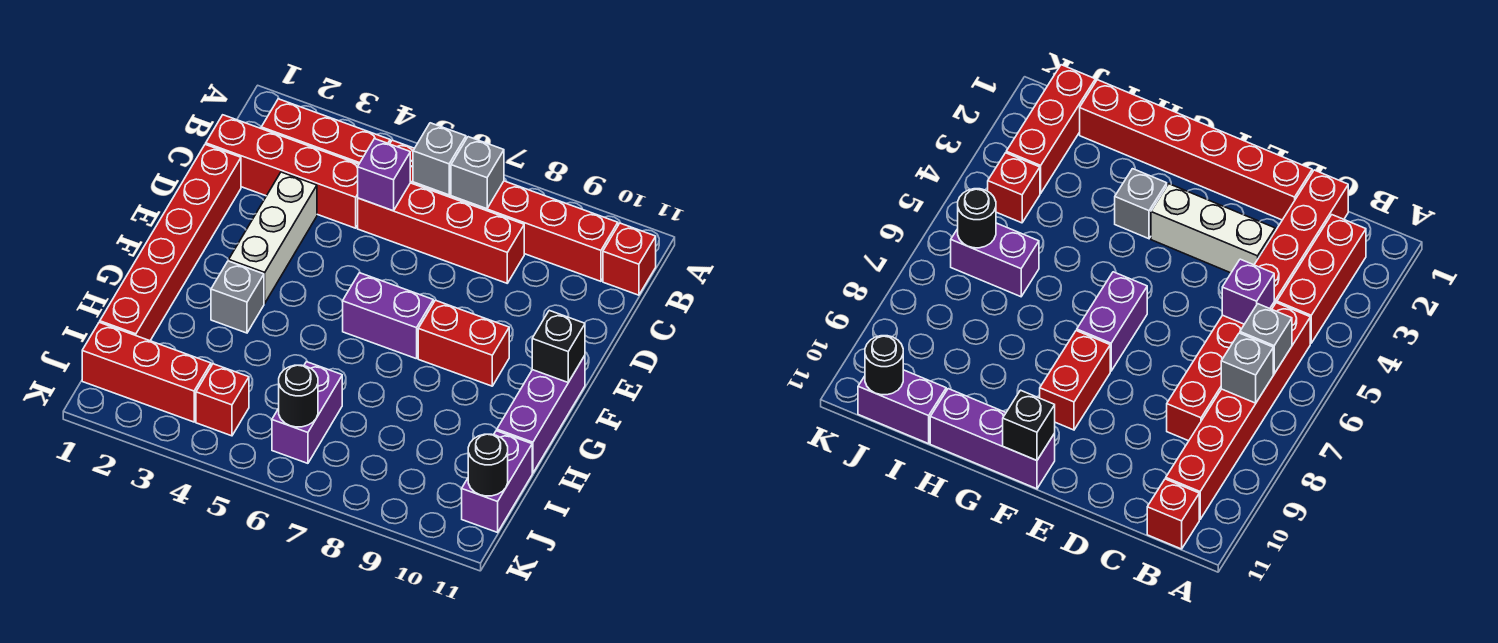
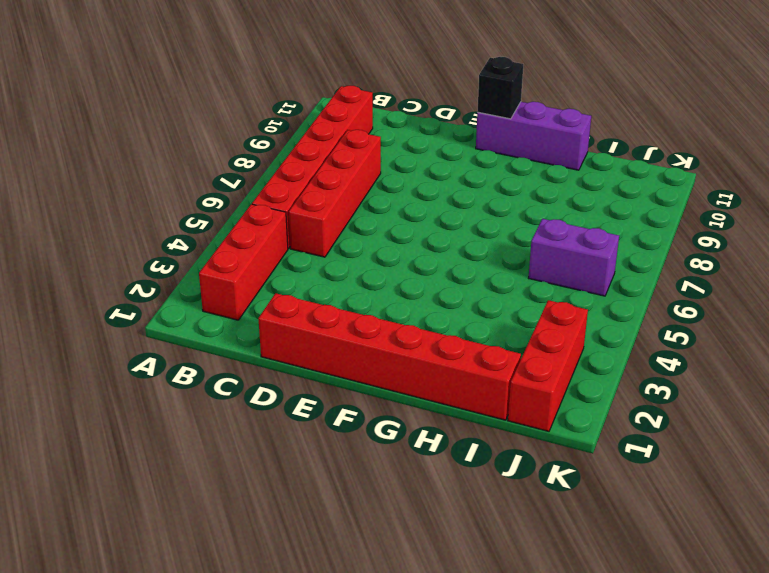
none -> red brick B11 level 1
none -> red brick C1:C4 level 1
none -> white brick D3:F3 level 1

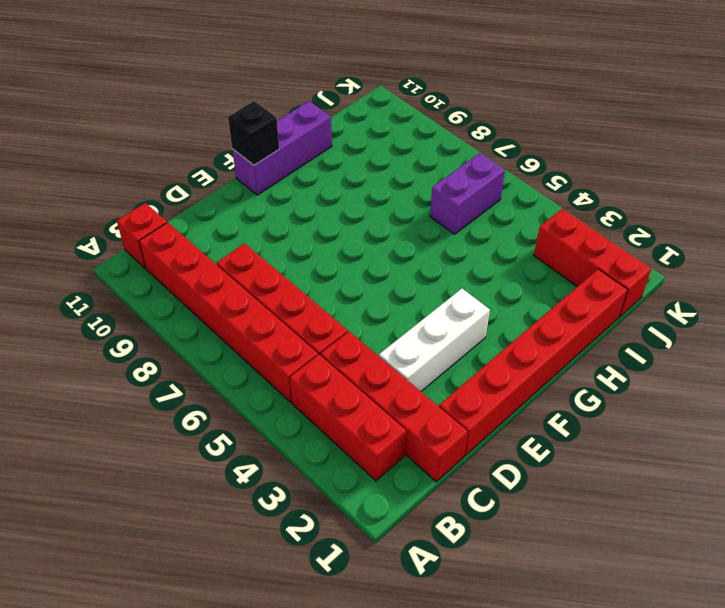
none -> purple brick F6:F7 level 1
none -> red brick F8:F9 level 1
none -> grey brick G3 level 1

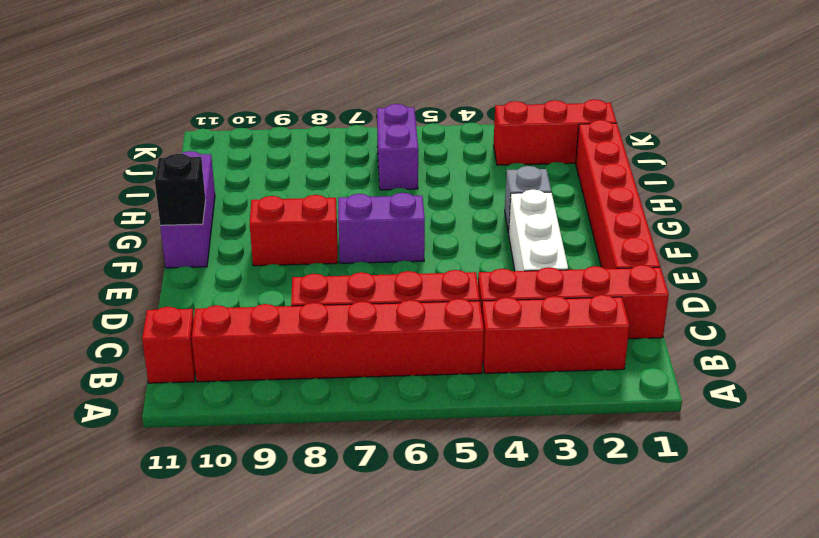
none -> purple brick I11:J11 level 1
none -> red brick J4 level 1
none -> grey brick B6 level 2

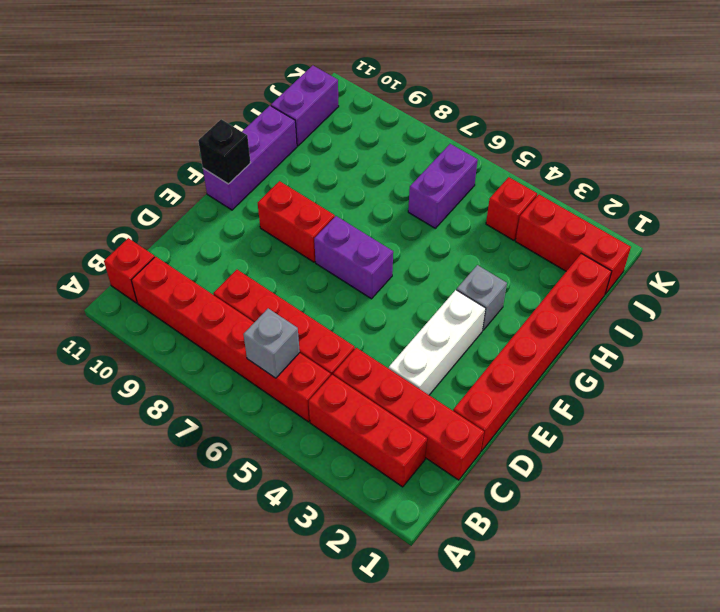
none -> grey brick B7 level 2
none -> purple brick C5 level 2
none -> black round brick J6 level 2

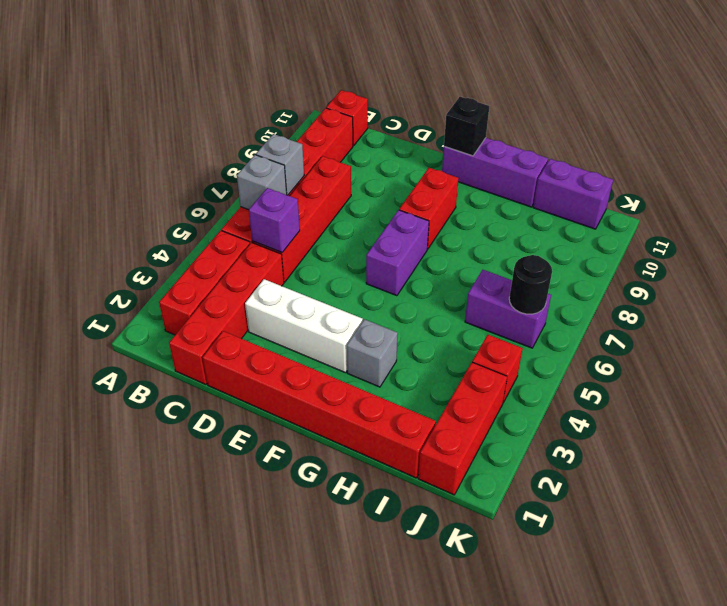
none -> black round brick J11 level 2

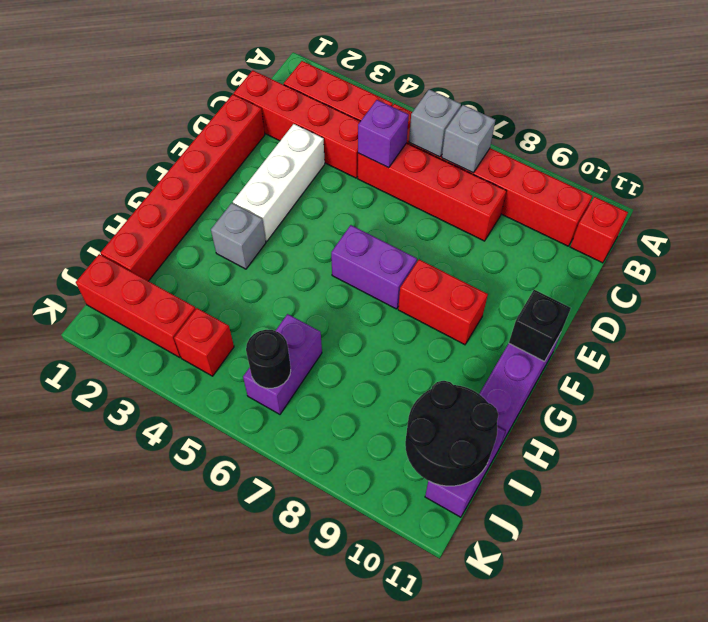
black round brick I10:J11 level 2 -> black round brick J11 level 2

